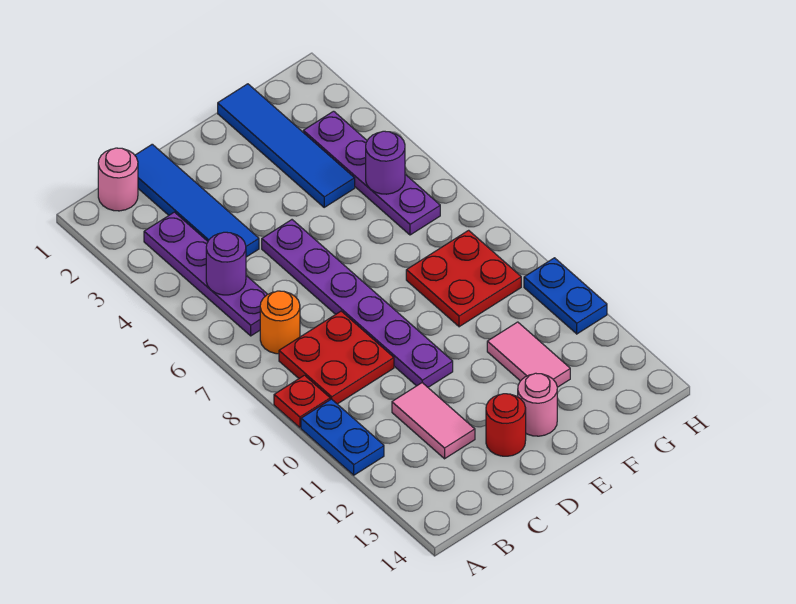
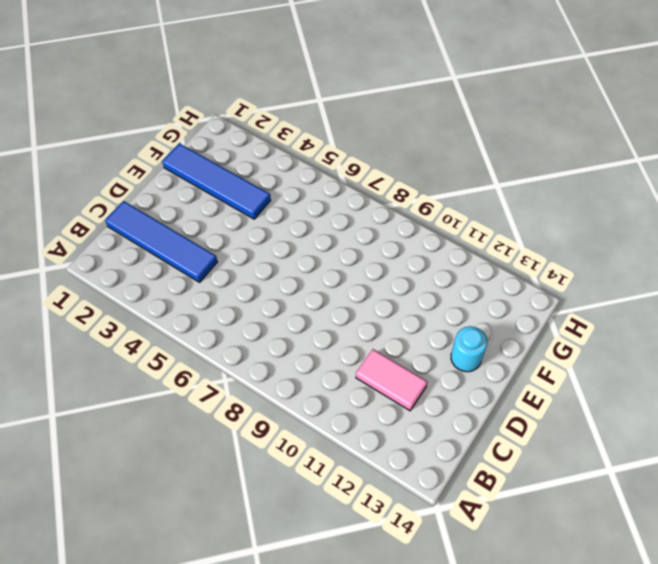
cyan round brick E13 level 1 -> pink round brick E13 level 1
none -> red plate A9 level 1
none -> blue plate A10:A11 level 1
none -> pink round brick B1 level 1

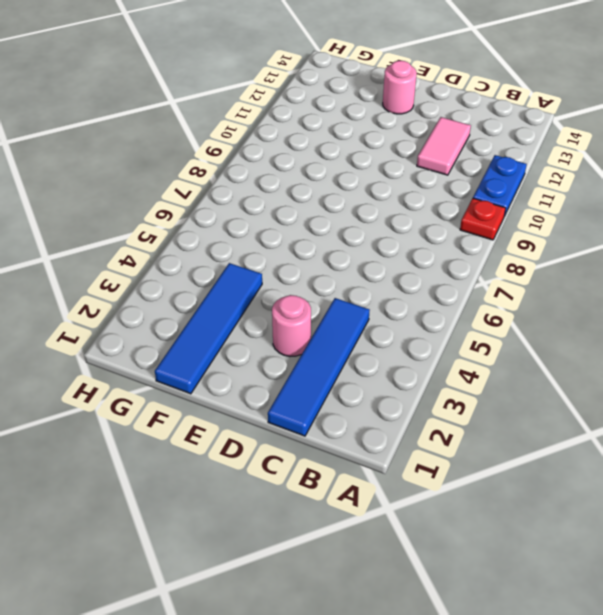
pink round brick D3 level 1 -> pink round brick B1 level 1
none -> purple plate B3:B6 level 1
none -> orange round brick B7 level 1
none -> red plate B8:C9 level 1

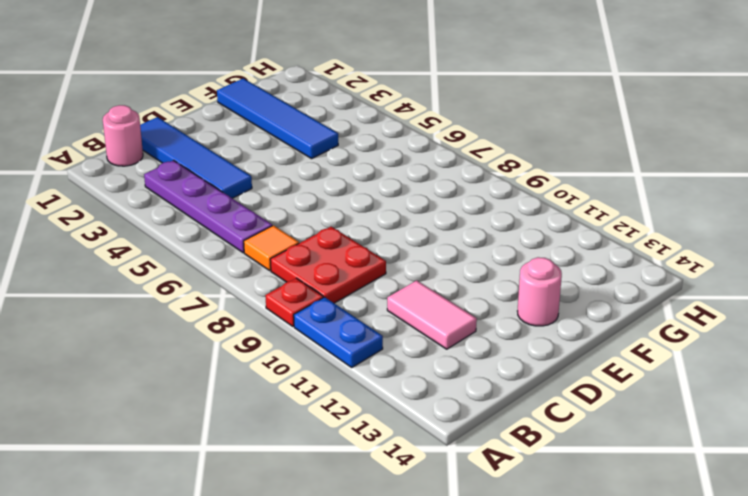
orange tile B7 level 1 -> orange round brick B7 level 1
none -> purple plate D5:D10 level 1
none -> red round brick D13 level 1
none -> red plate F8:G9 level 1

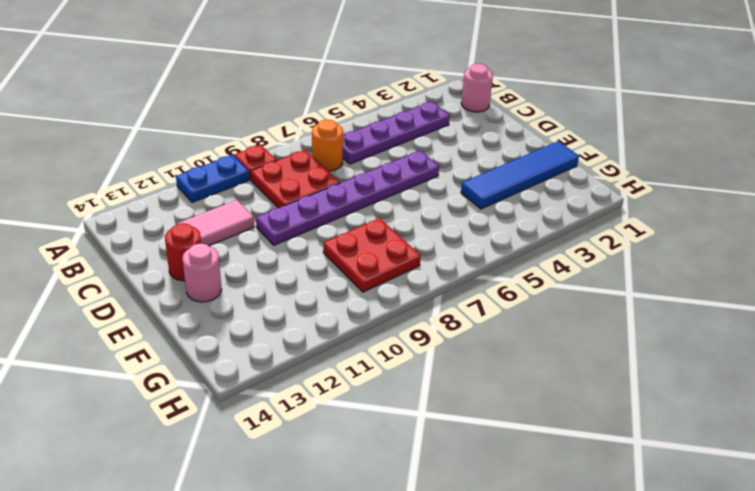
none -> blue tile C1:C4 level 1
none -> pink tile F11:F12 level 1
none -> purple plate G3:G6 level 1

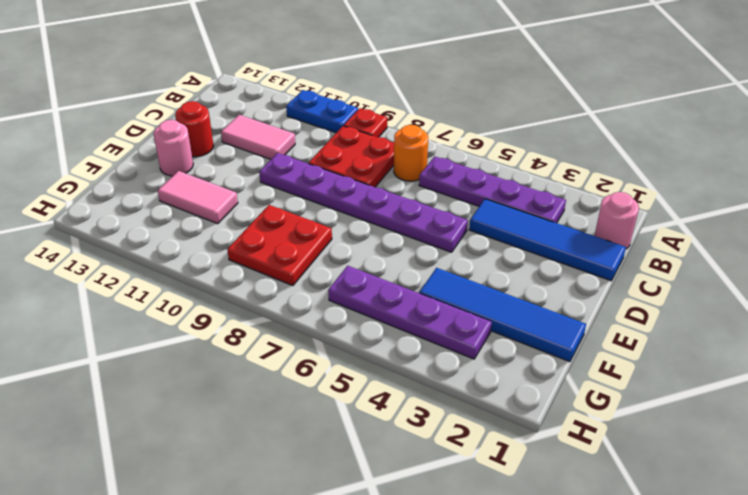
none -> blue plate H10:H11 level 1
none -> purple round brick B5 level 2
none -> purple round brick G5 level 2

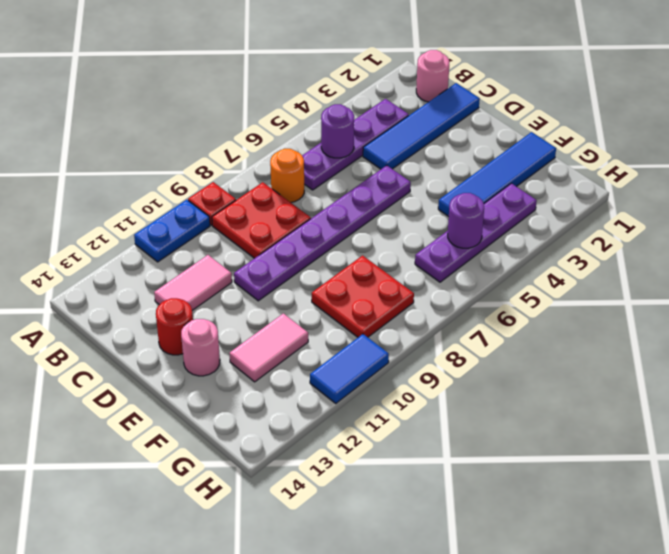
blue tile H10:H11 level 1 -> blue plate H10:H11 level 1

